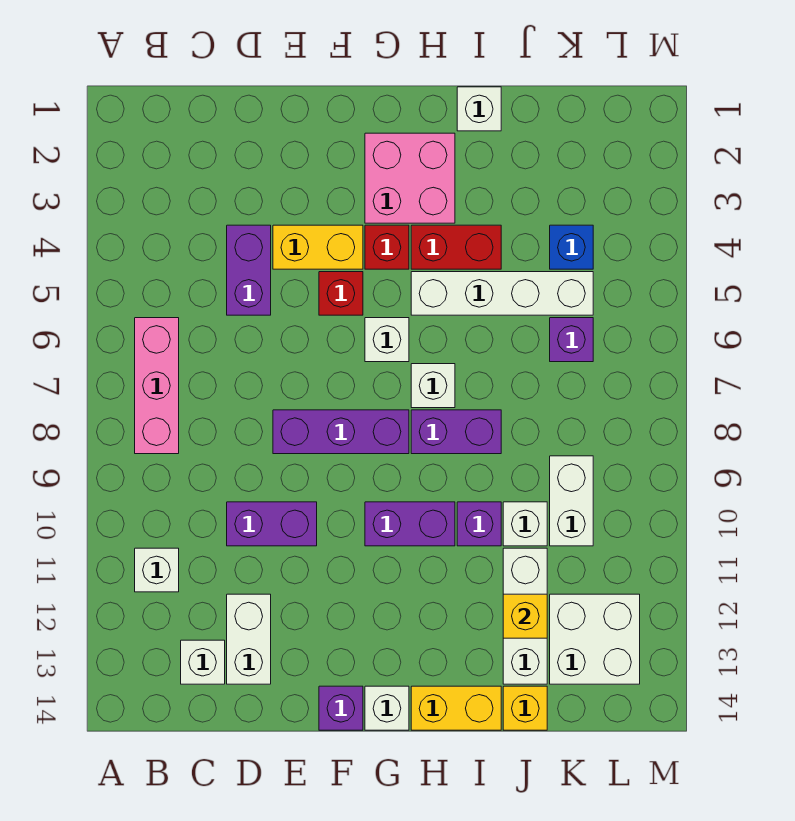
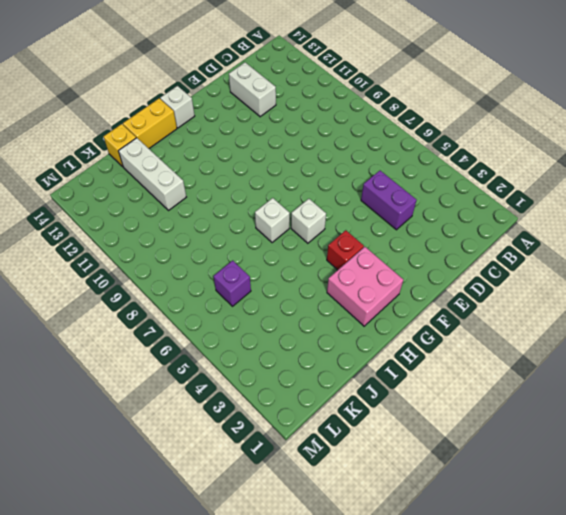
none -> pink brick B6:B8 level 1
none -> white brick B11 level 1
none -> white brick C13 level 1
none -> purple brick D10:E10 level 1

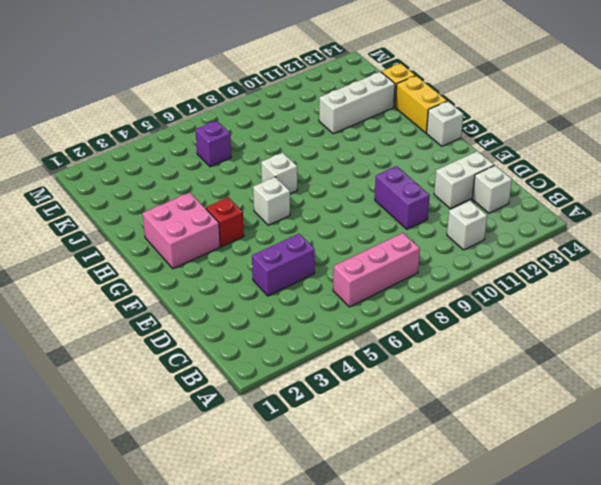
none -> yellow brick E4:F4 level 1
none -> purple brick E8:G8 level 1
none -> red brick F5 level 1
none -> purple brick F14 level 1

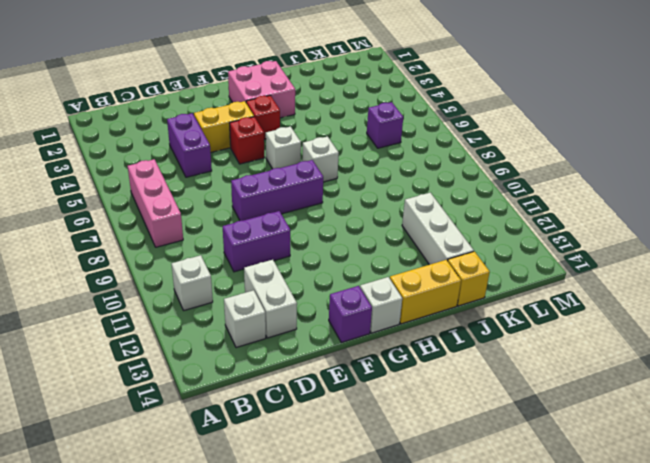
none -> purple brick G10:H10 level 1
none -> red brick H4:I4 level 1
none -> white brick H5:K5 level 1
none -> purple brick H8:I8 level 1

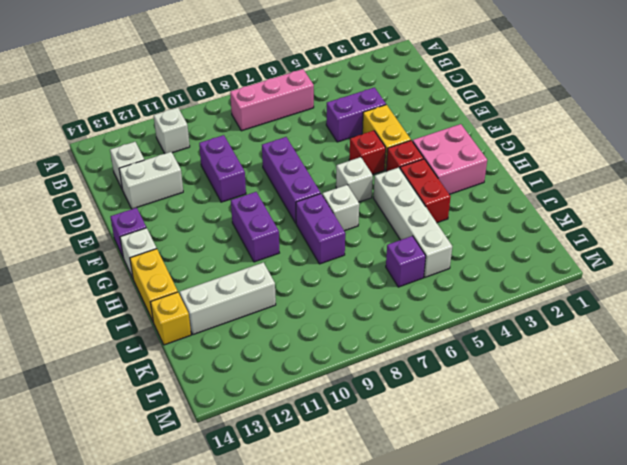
none -> white brick I1 level 1
none -> purple brick I10 level 1
none -> white brick J10 level 1
none -> blue brick K4 level 1

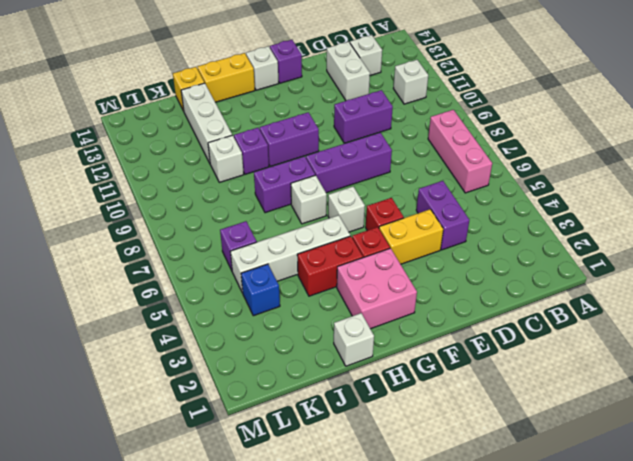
none -> white brick K9:K10 level 1
none -> white brick K12:L13 level 1
none -> yellow brick J12 level 2

